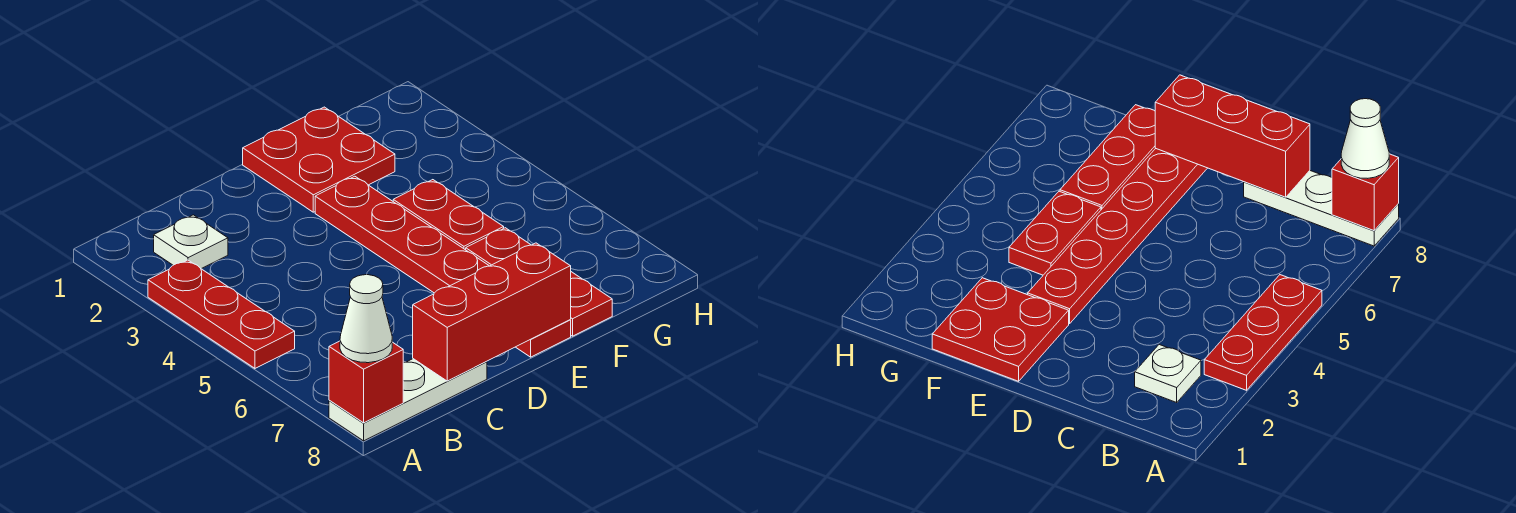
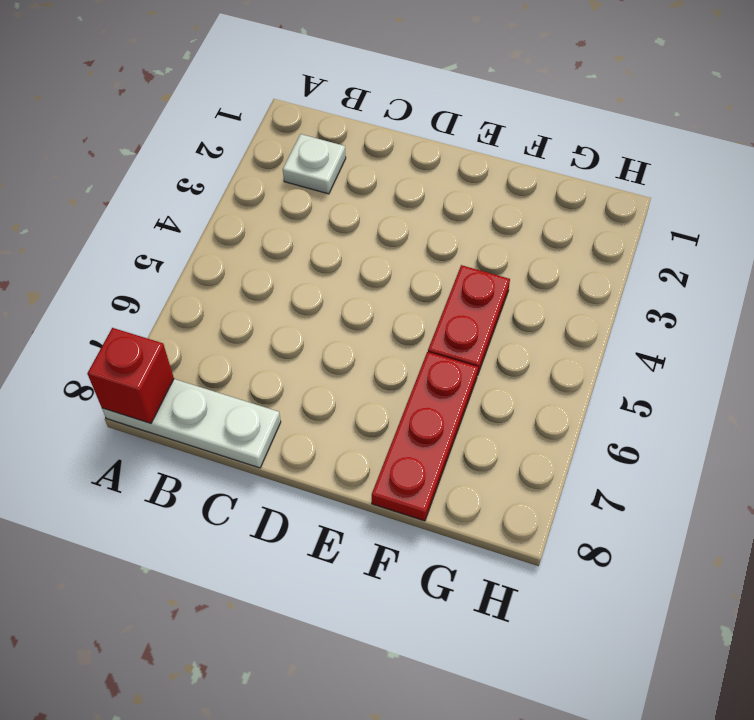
none -> red plate A3:A5 level 1
none -> red plate E1:F2 level 1

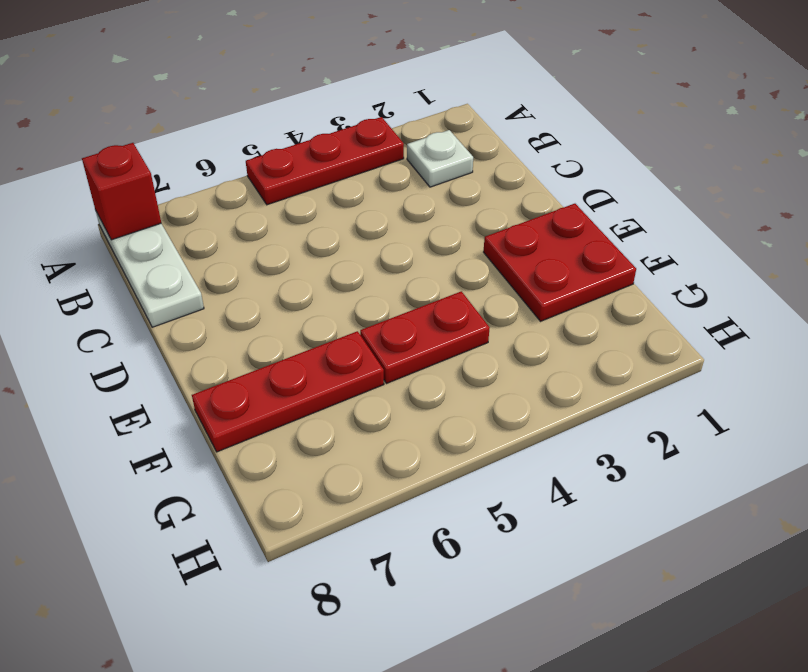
none -> red plate E3:E8 level 1
none -> red brick C8:E8 level 2

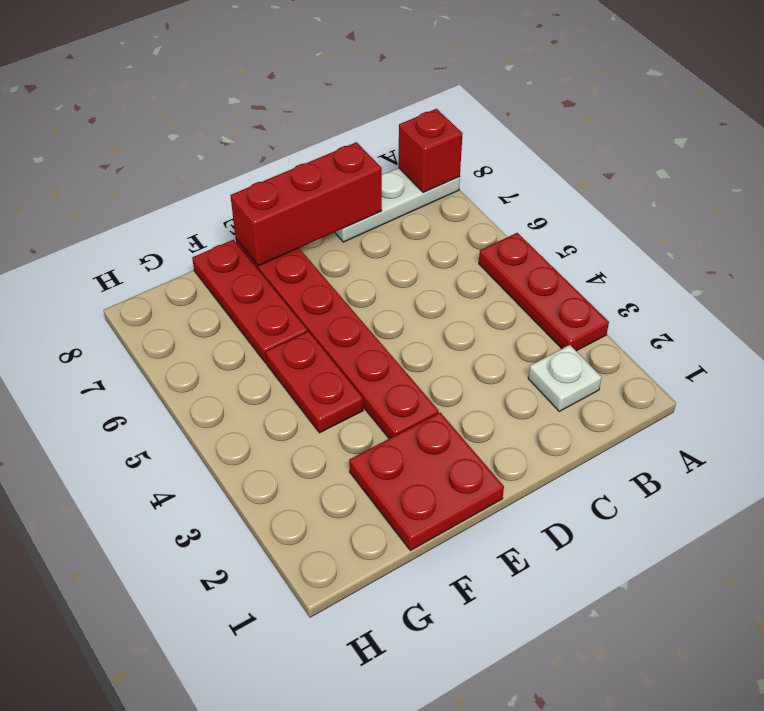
none -> white cone A8 level 3

